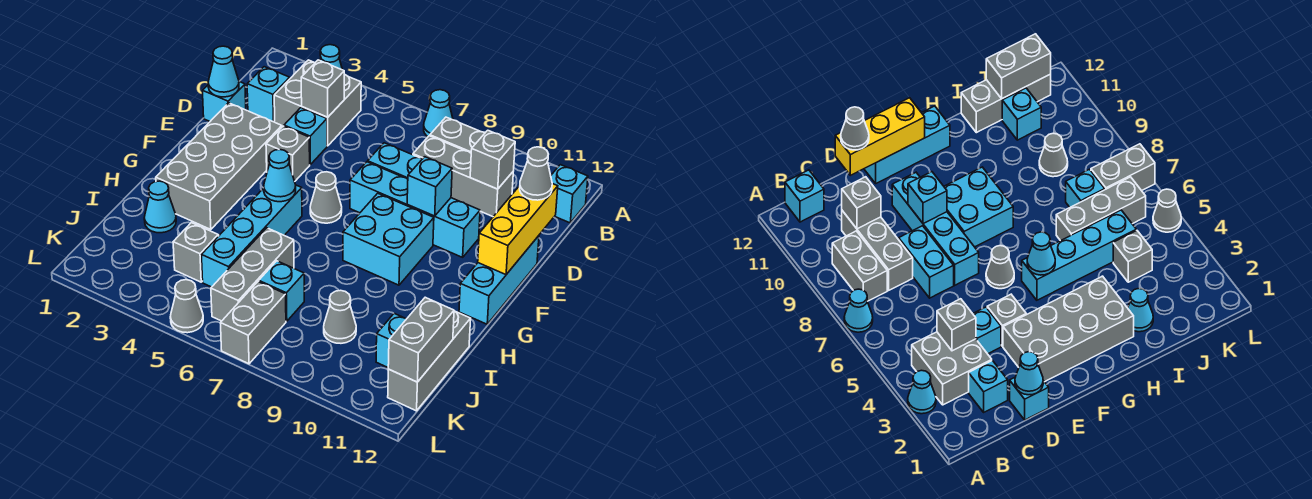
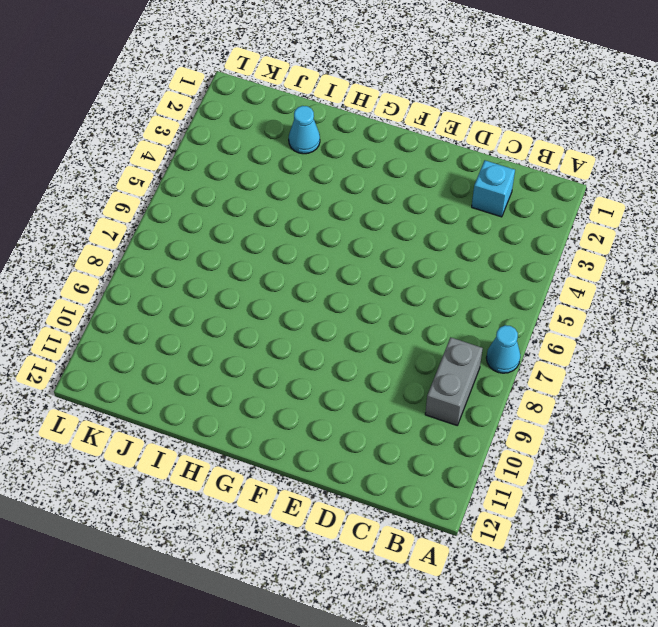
none -> cyan cone A3 level 1
none -> grey brick B3:C4 level 1
none -> cyan brick B12 level 1
none -> grey brick C8:C10 level 1

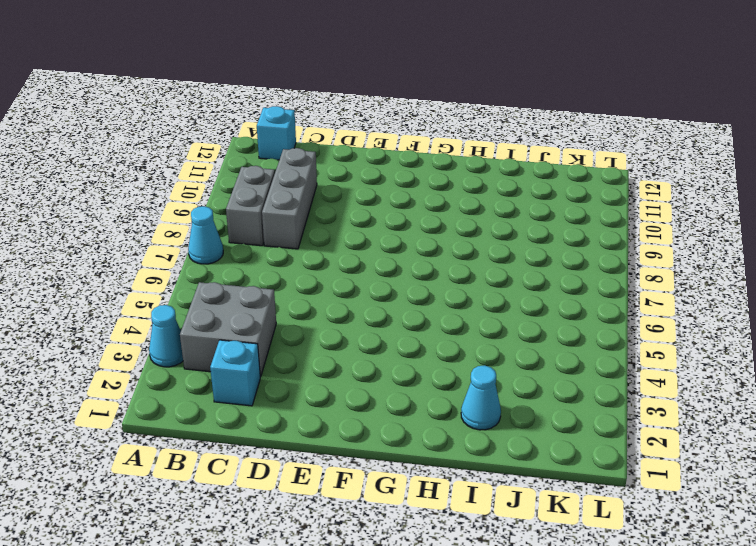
none -> cyan brick D1 level 1
none -> cyan brick D4 level 1
none -> cyan brick D7:D8 level 1
none -> grey brick E2:H3 level 1

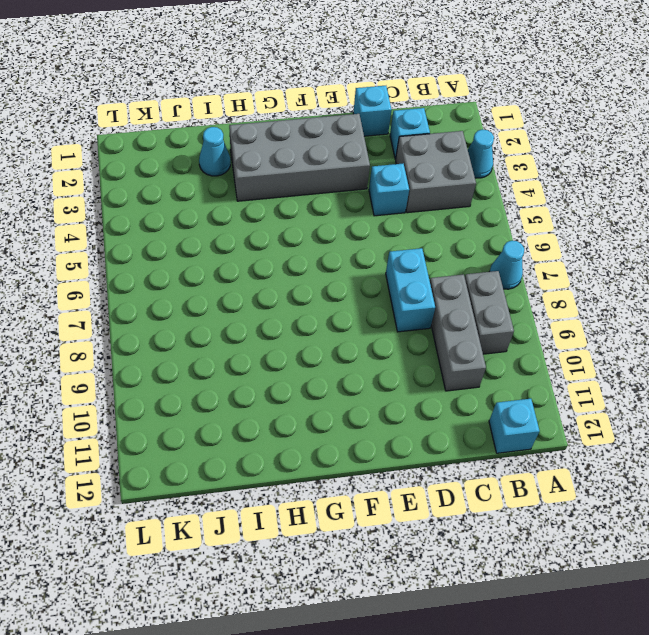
none -> grey brick E4 level 1
none -> cyan brick E7:E10 level 1
none -> cyan brick E12:G12 level 1
none -> grey cone F6 level 1

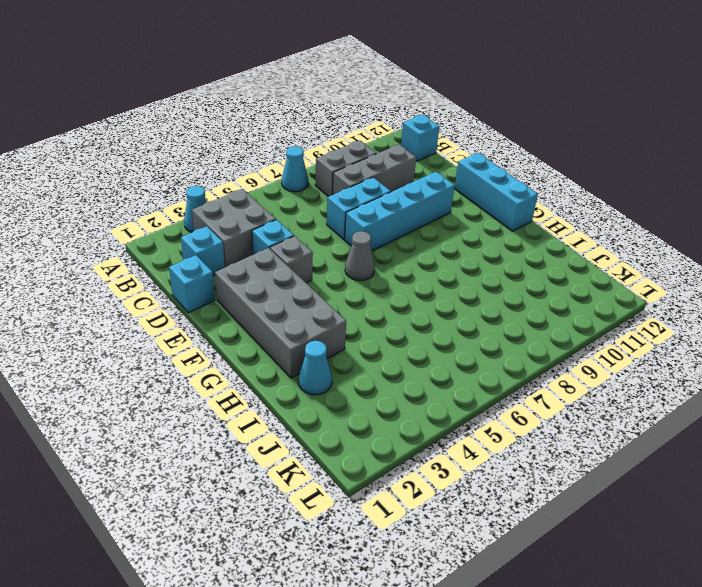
none -> cyan brick F8:G9 level 1
none -> cyan brick G5:J5 level 1
none -> grey brick I6:K6 level 1
none -> grey brick I12:K12 level 1

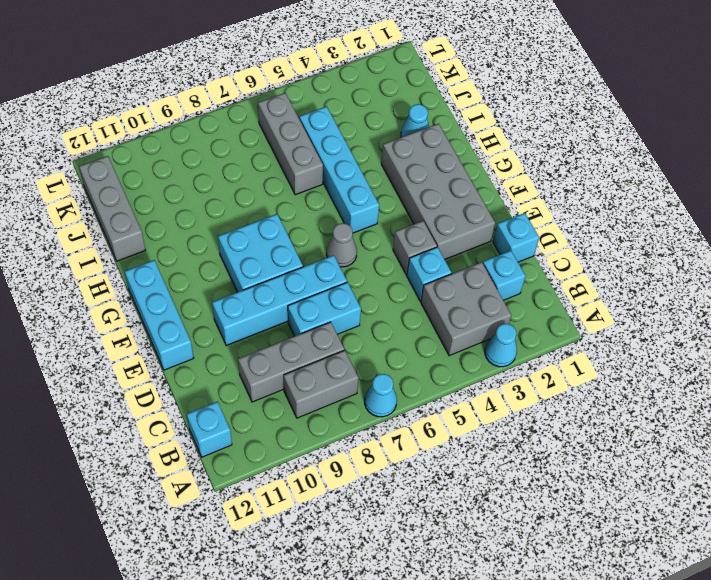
none -> grey brick J4 level 1
none -> cyan brick J7 level 1
none -> grey cone J9 level 1
none -> cyan brick J11 level 1

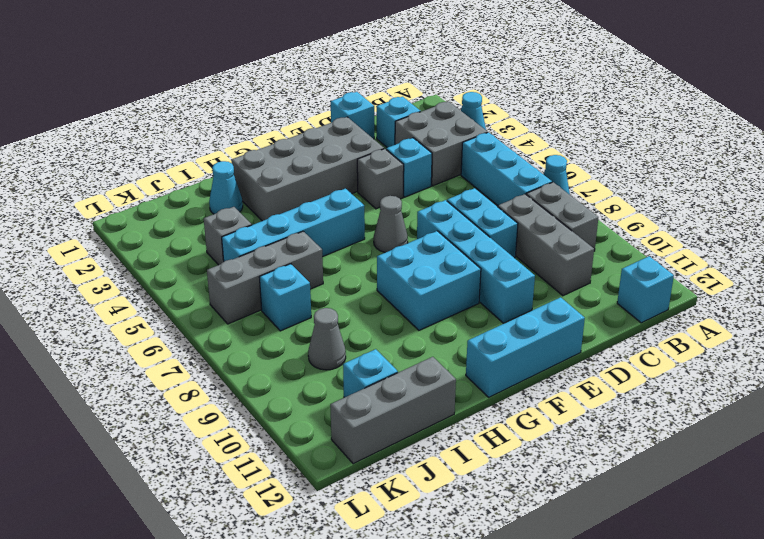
cyan brick B5:B7 level 1 -> none
none -> grey brick K7:L7 level 1
none -> grey cone L5 level 1
none -> grey brick C4 level 2
none -> grey brick C10 level 2

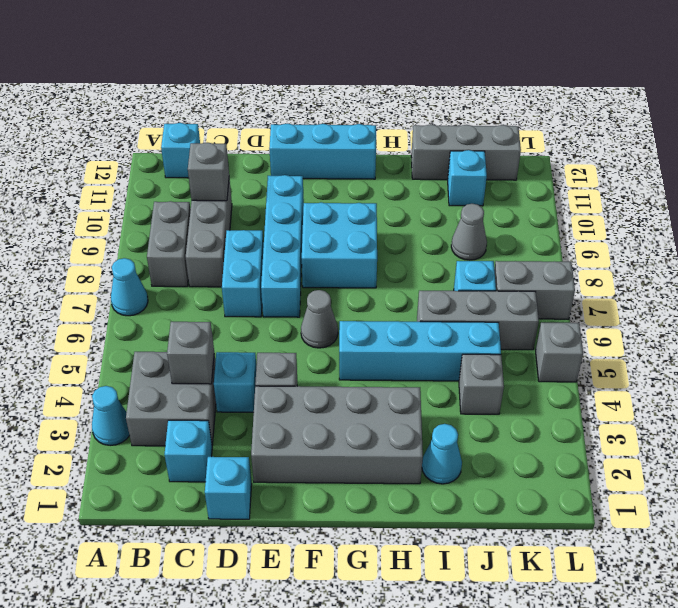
grey brick L5 level 1 -> grey cone L5 level 1
none -> cyan cone D1 level 2
none -> yellow brick D12:F12 level 2
none -> cyan brick E9 level 2
none -> cyan cone G5 level 2

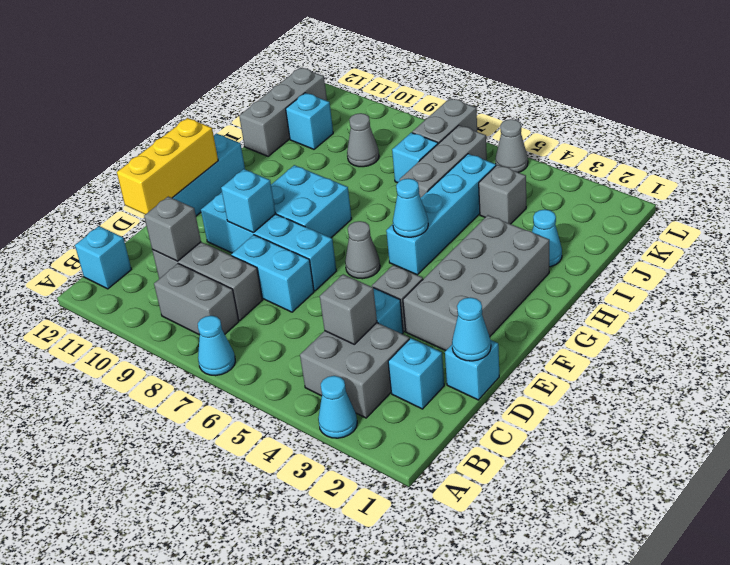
none -> grey brick J12:K12 level 2
none -> grey cone D12 level 3

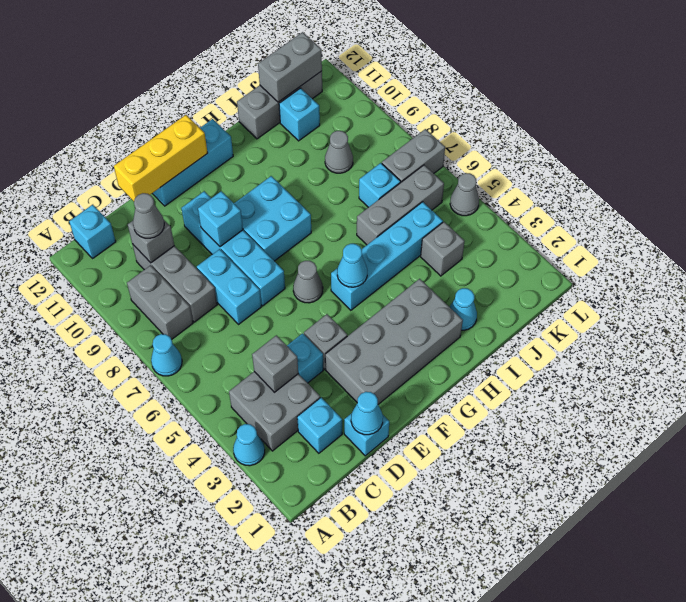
grey cone C10 level 3 -> grey cone D12 level 3

